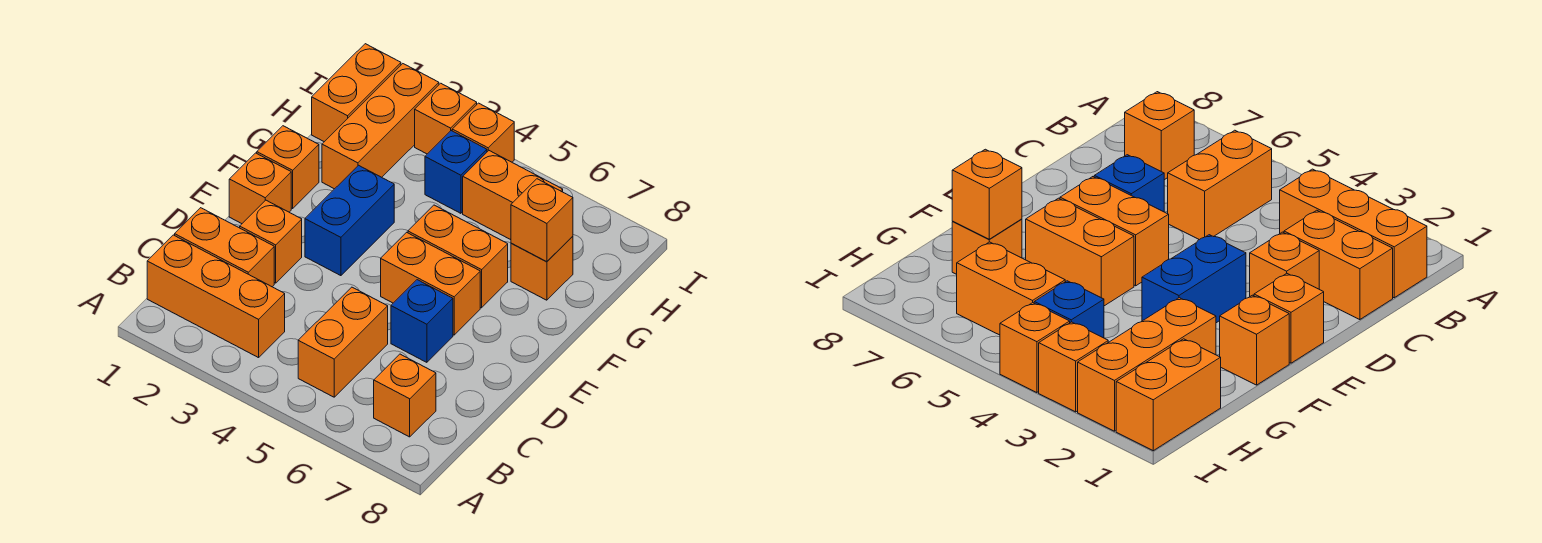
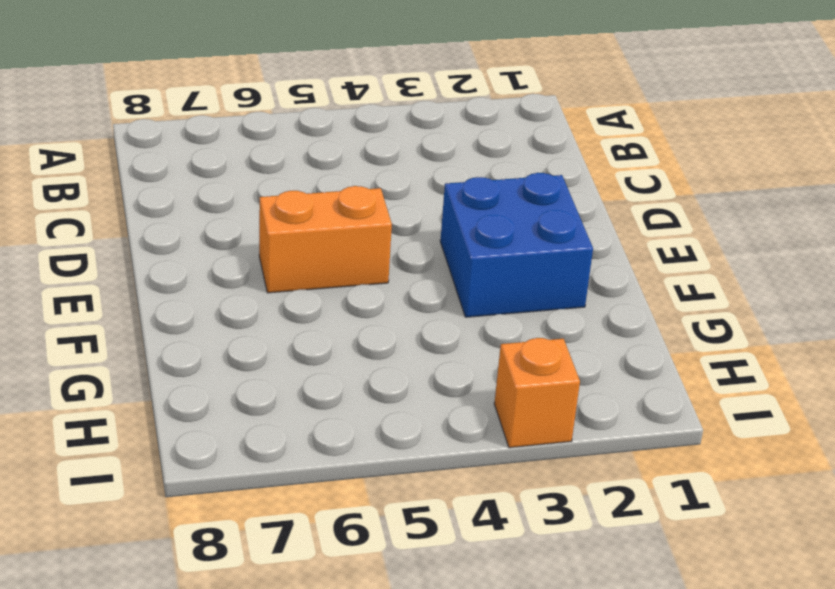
blue brick E2:F3 level 1 -> blue brick E3:F3 level 1
none -> orange brick B1:B3 level 1
none -> orange brick B5:C5 level 1
none -> orange brick B7 level 1

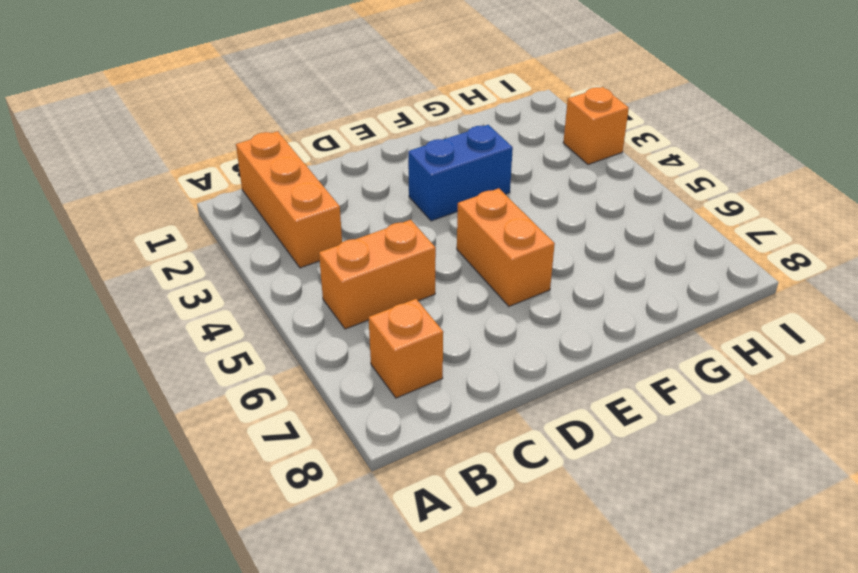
none -> orange brick C1:C2 level 1
none -> orange brick D2 level 1
none -> blue brick D6 level 1

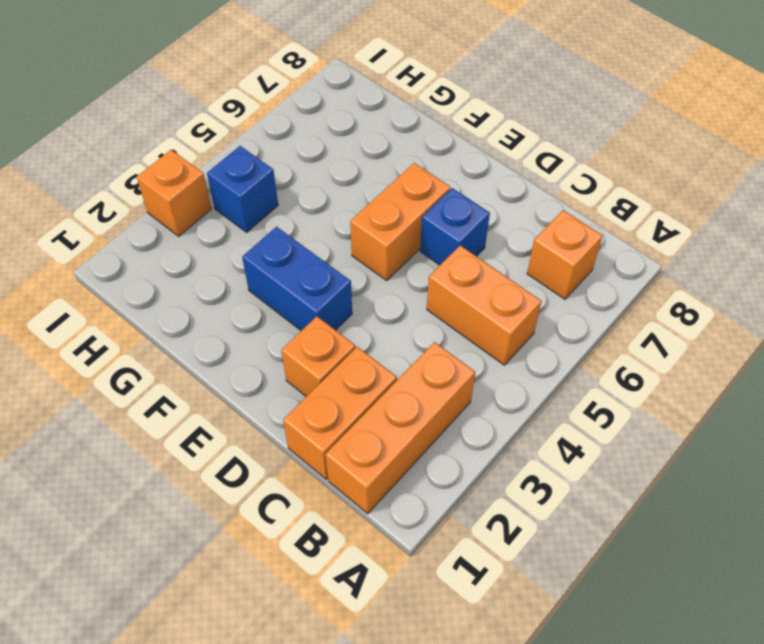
none -> orange brick E1 level 1
none -> orange brick F1 level 1
none -> orange brick F5:F6 level 1

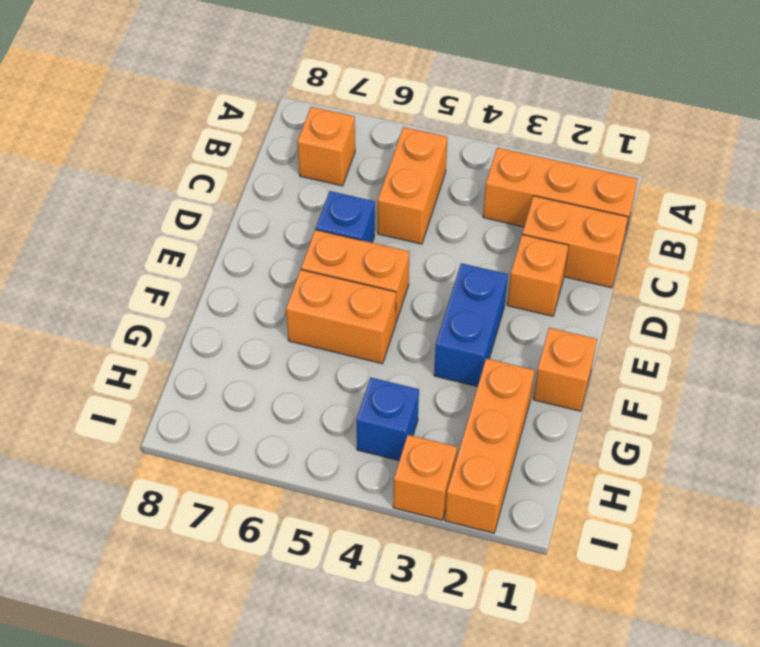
none -> orange brick E1 level 1
none -> orange brick G7 level 1
none -> orange brick H1:I1 level 1

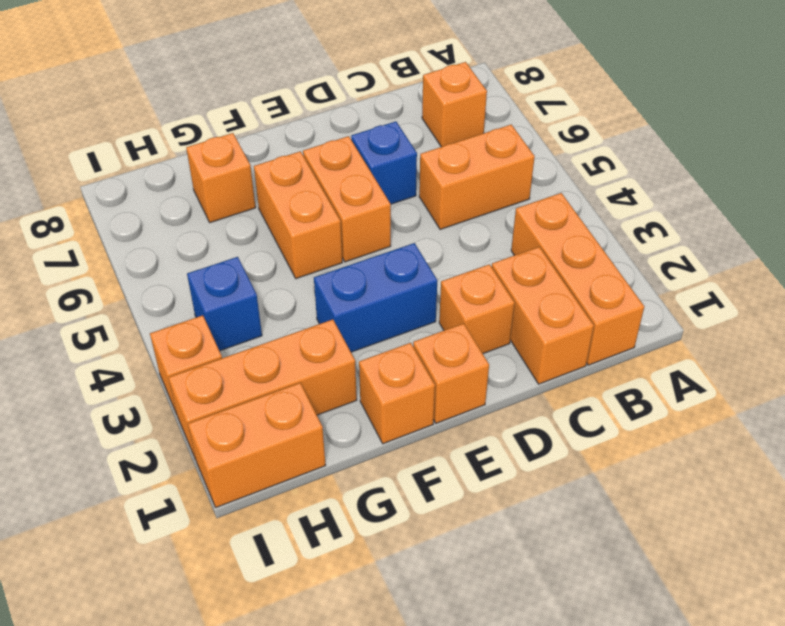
none -> orange brick H5:H6 level 1
none -> orange brick I4 level 1
none -> orange brick G7 level 2

